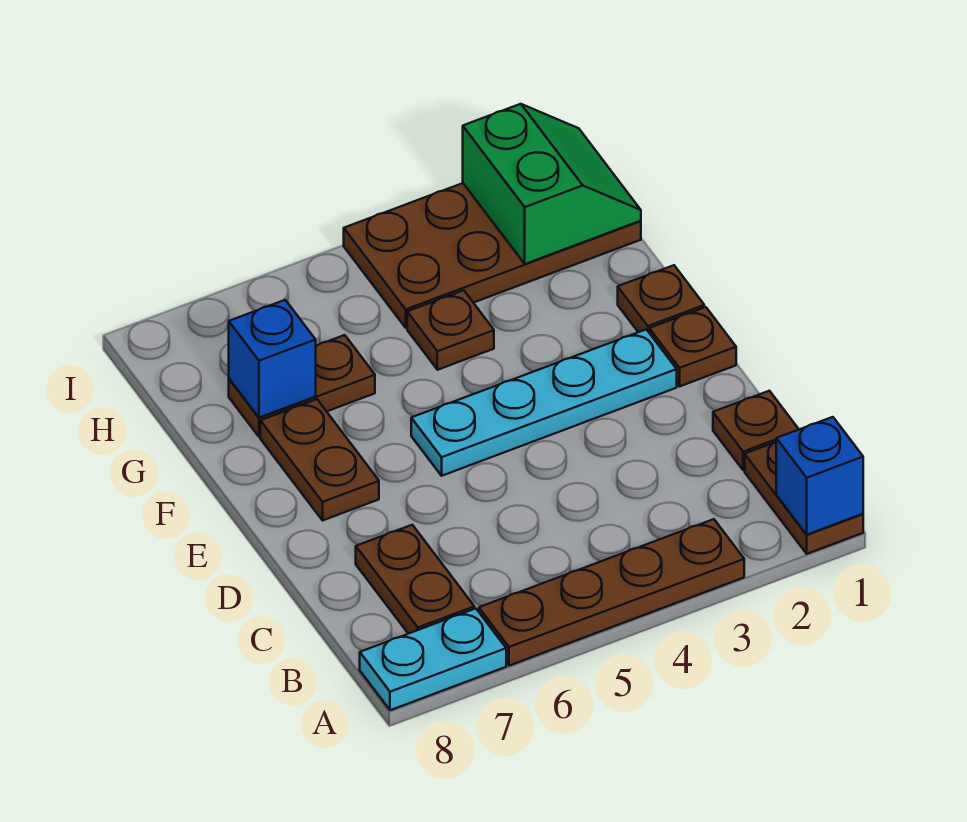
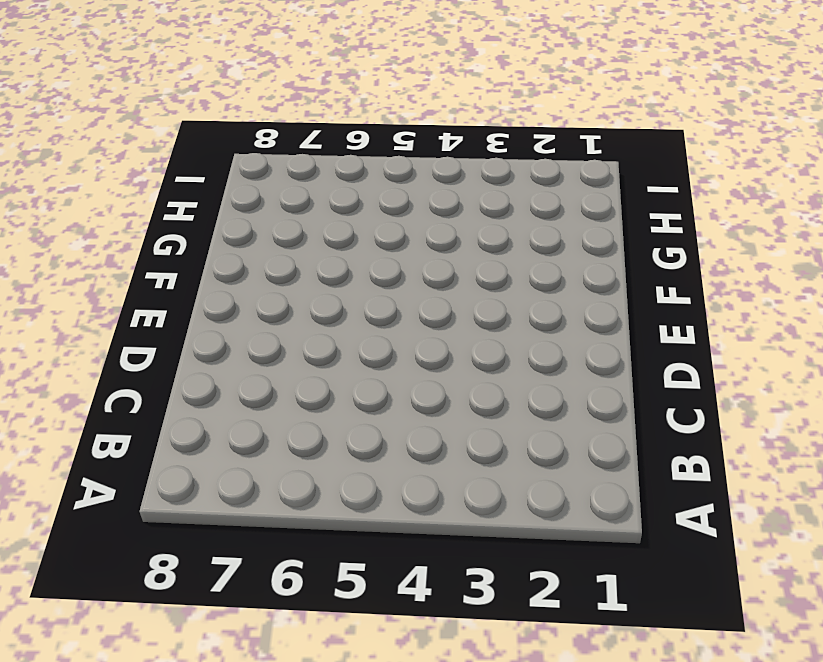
none -> brown plate A1:B1 level 1
none -> brown plate A3:A6 level 1
none -> cyan plate A7:A8 level 1

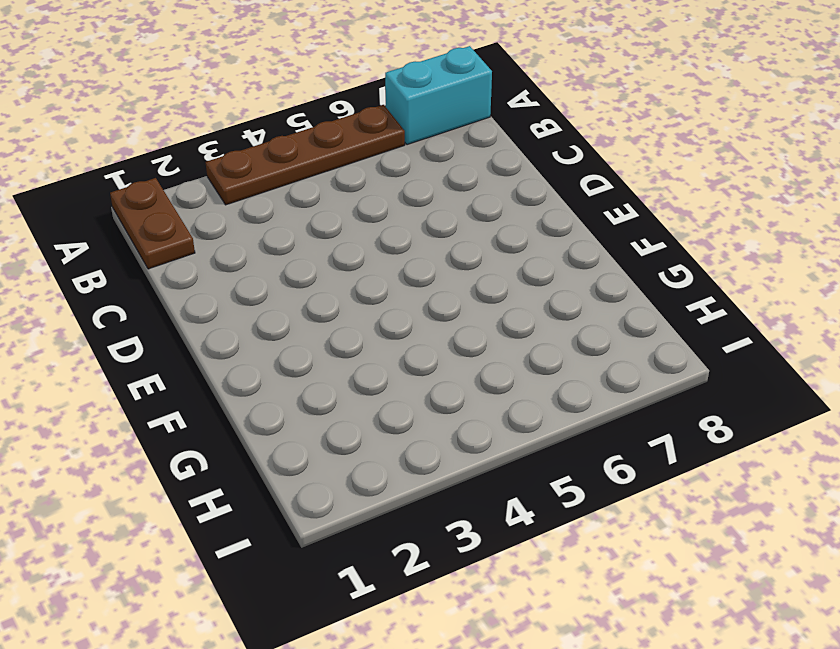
cyan brick A7:A8 level 1 -> cyan plate A7:A8 level 1
none -> brown plate B7:C7 level 1
none -> brown plate C1 level 1
none -> brown plate E1 level 1

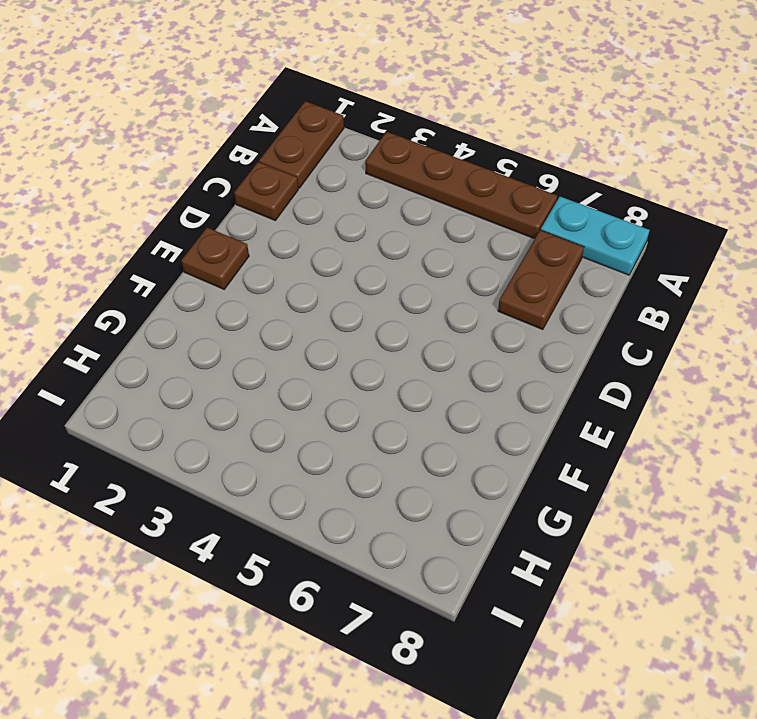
none -> cyan plate E2:E5 level 1
none -> brown plate E7:F7 level 1
none -> brown plate F1 level 1

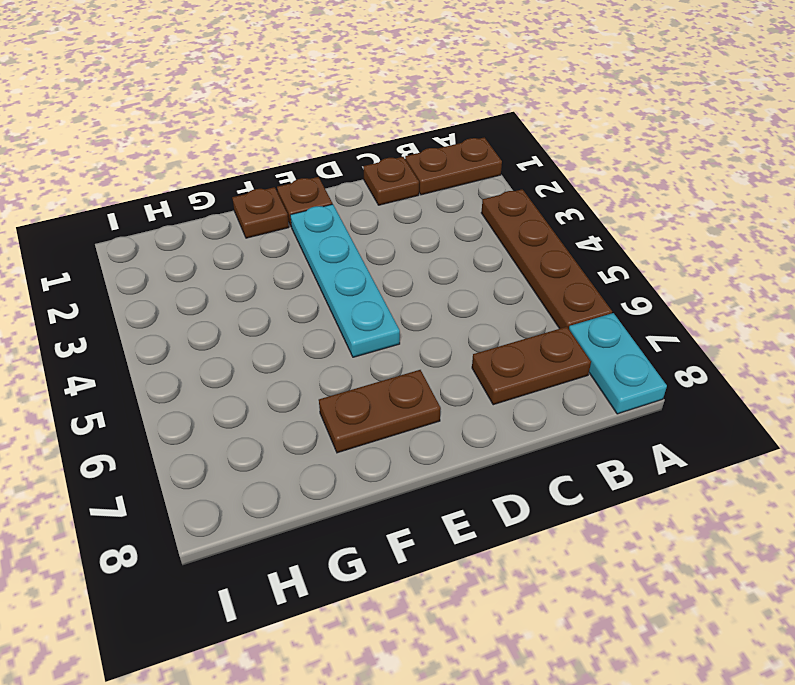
none -> brown plate G4 level 1
none -> brown plate G6:G7 level 1
none -> brown plate H1:I4 level 1

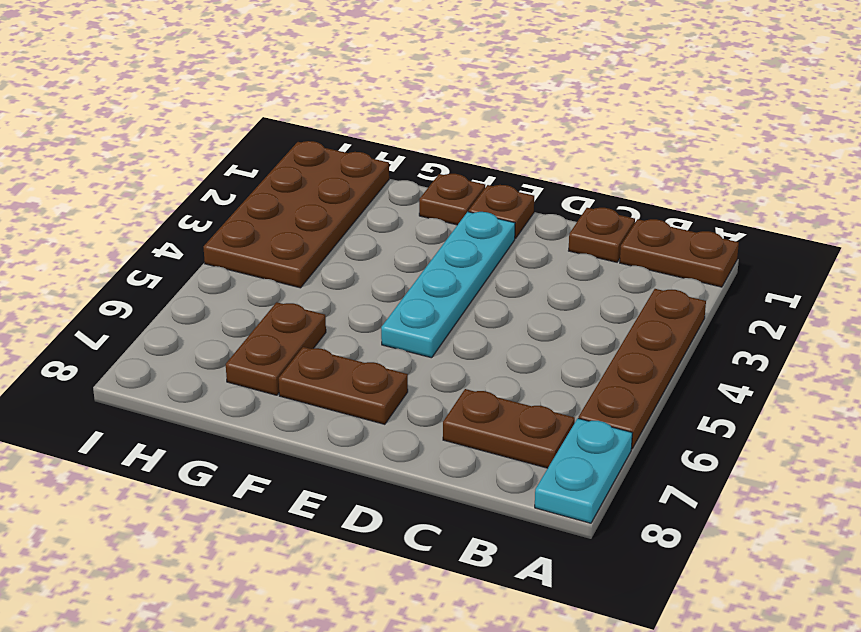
none -> brown plate G4 level 1
none -> blue brick A1 level 2
none -> blue brick G7 level 2

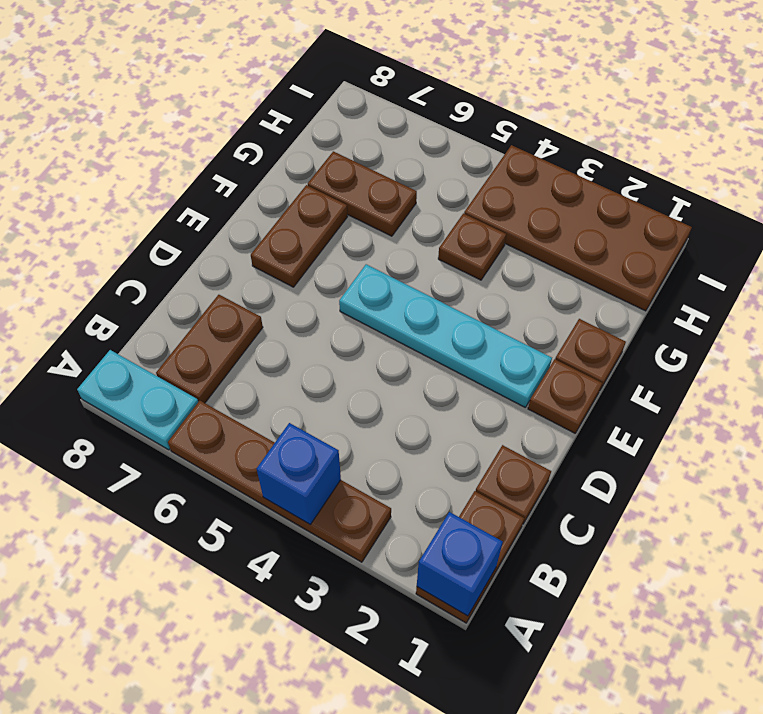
blue brick A4 level 2 -> blue brick G7 level 2
none -> green slope H1:I2 level 2 top 2

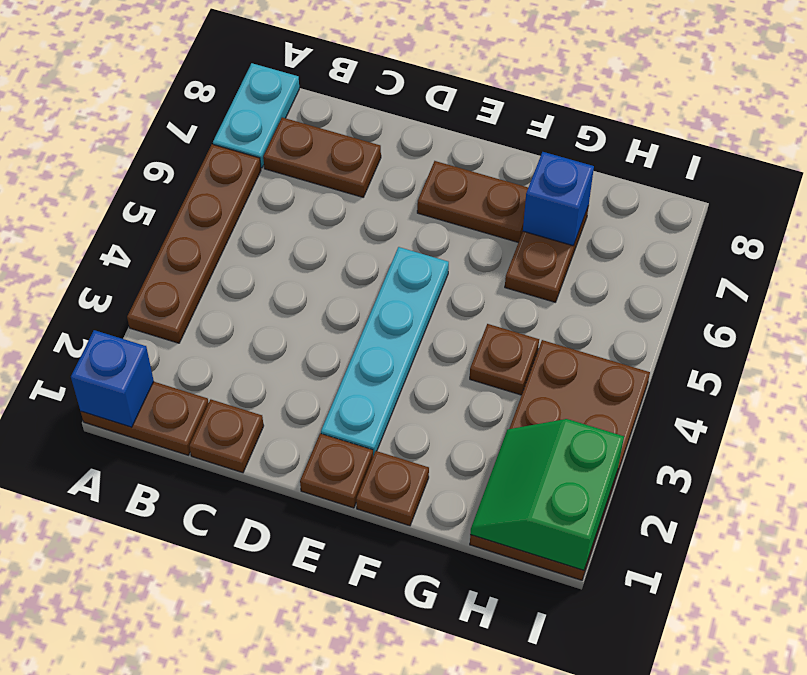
green slope H1:I2 level 2 top I -> green slope H1:I2 level 2 top 2

